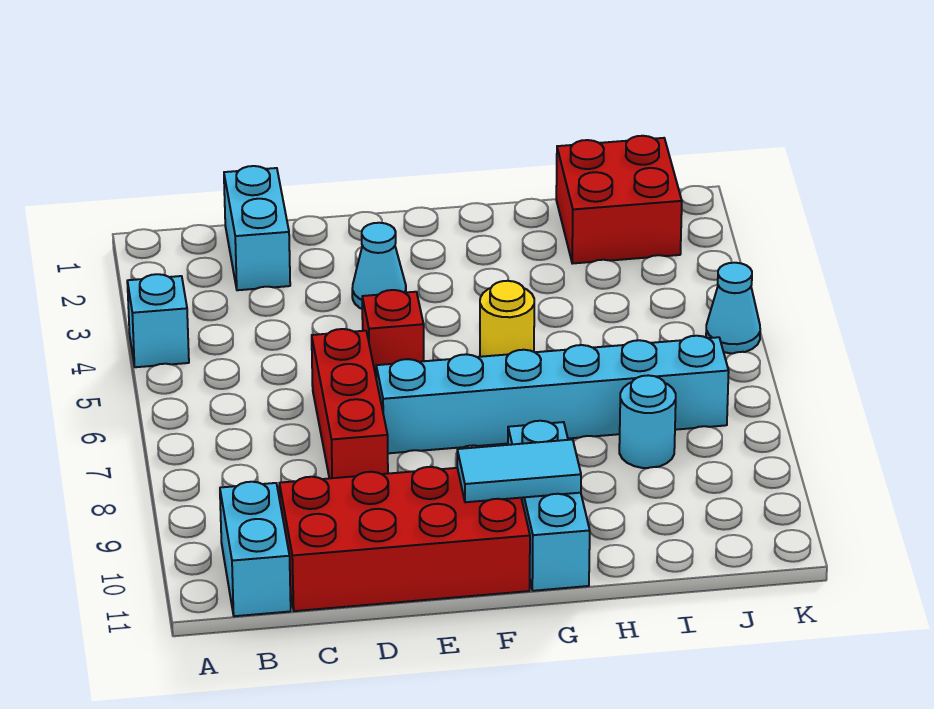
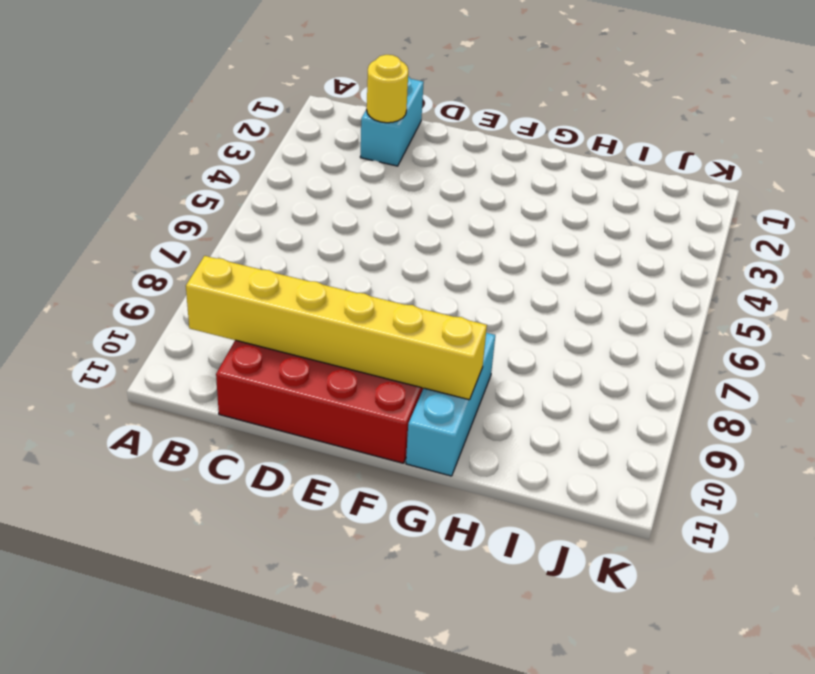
yellow brick B10:G10 level 2 -> cyan tile F10:G10 level 2
yellow round brick C2 level 2 -> yellow round brick G5 level 1
none -> cyan brick A4 level 1
none -> cyan brick B10:B11 level 1
none -> red brick D6:D8 level 1

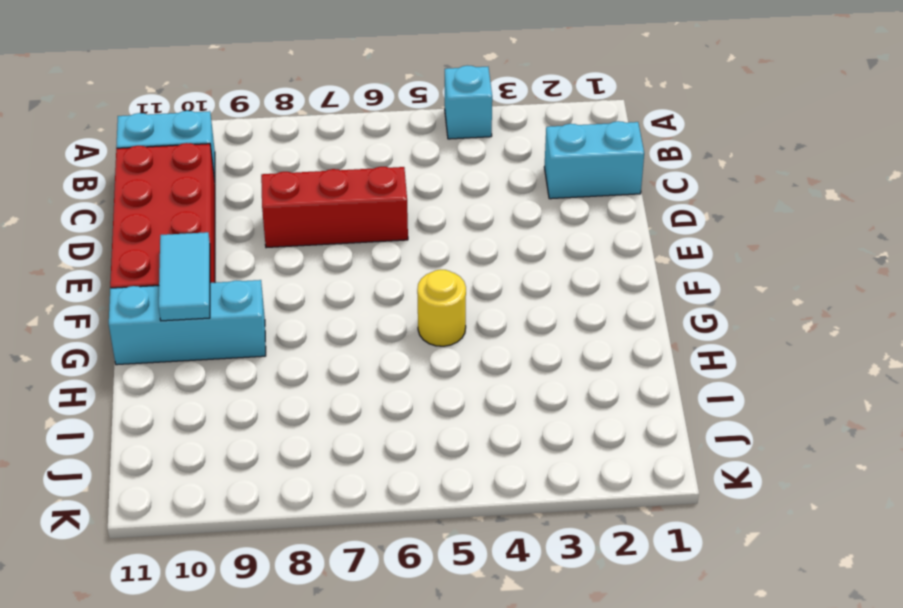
none -> cyan cone E3 level 1
none -> red brick E5 level 1
none -> cyan brick E7:J7 level 1

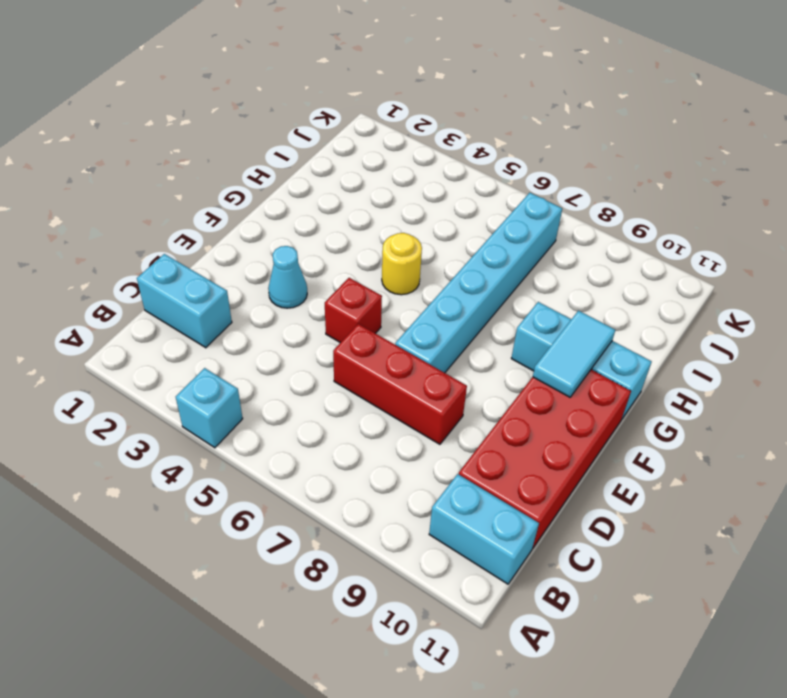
none -> red brick I1:J2 level 1
none -> cyan round brick I8 level 1
none -> cyan cone K5 level 1

